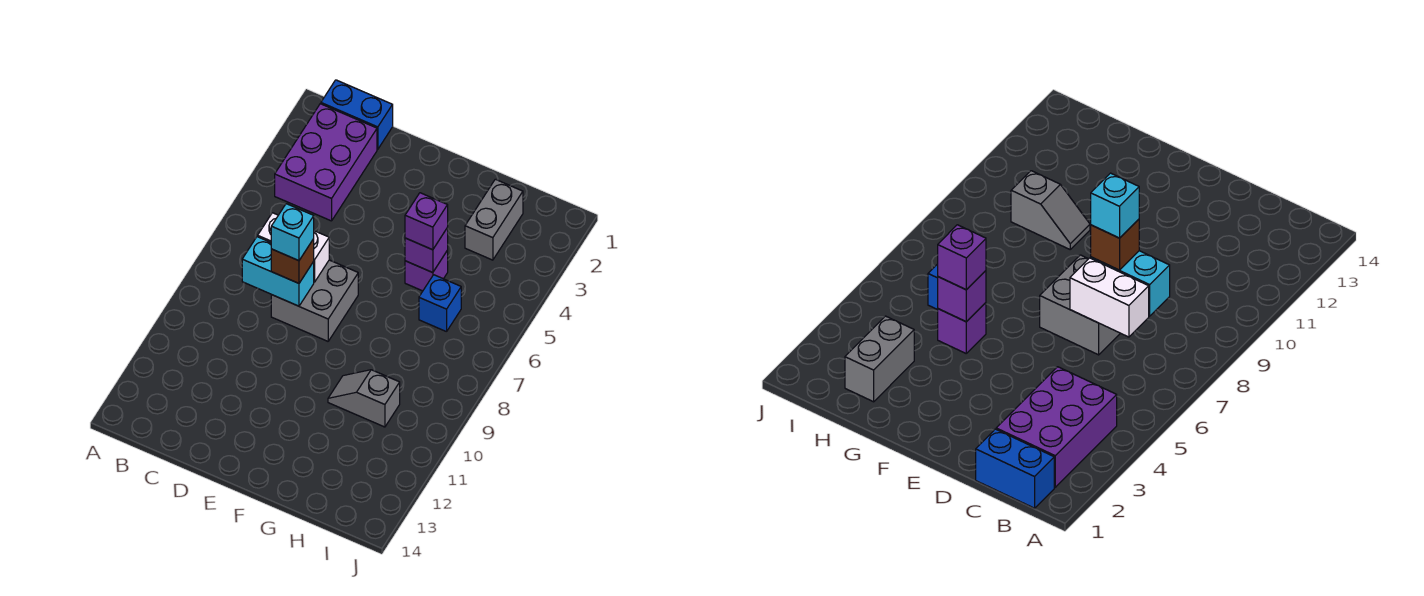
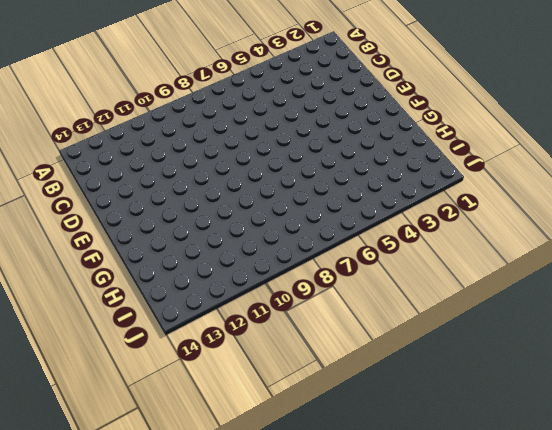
none -> blue brick B1:C1 level 1
none -> purple brick B2:C4 level 1
none -> grey brick D7:E8 level 1

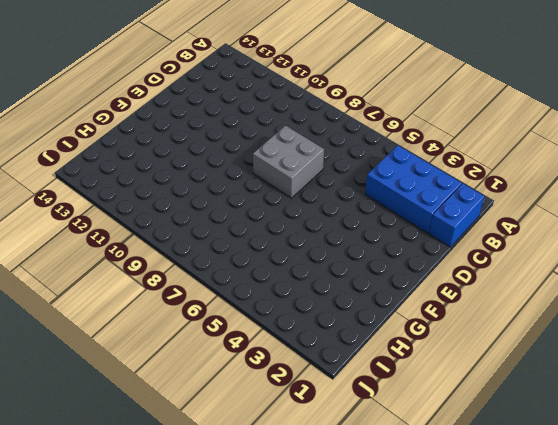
blue brick B2:C4 level 1 -> purple brick B2:C4 level 1
none -> purple brick G5 level 1
none -> grey slope G10:H10 level 1 top H
none -> grey brick H2:H3 level 1

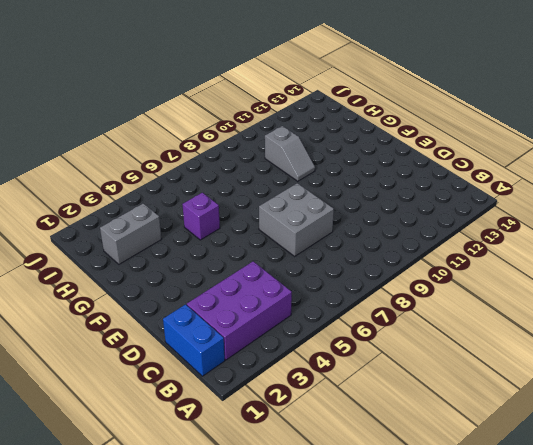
none -> blue brick H6 level 1
none -> white brick C7:D7 level 2
none -> cyan brick C8:D8 level 2

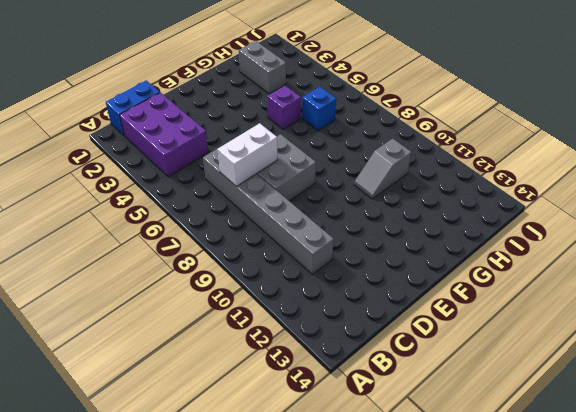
grey brick C6:C11 level 1 -> none
none -> cyan brick C8:D8 level 2
none -> purple brick G5 level 2
none -> brown brick D8 level 3

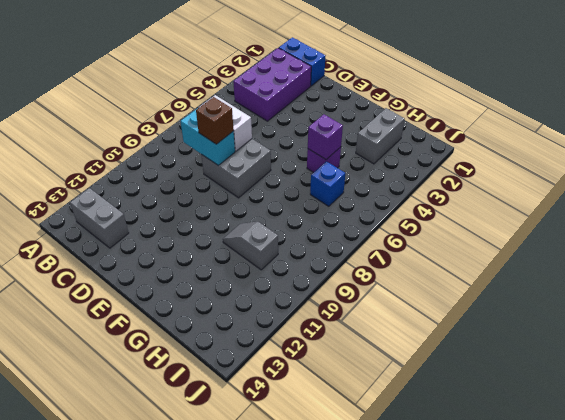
grey brick B13:C13 level 1 -> none
none -> purple brick G5 level 3
none -> cyan brick D8 level 4

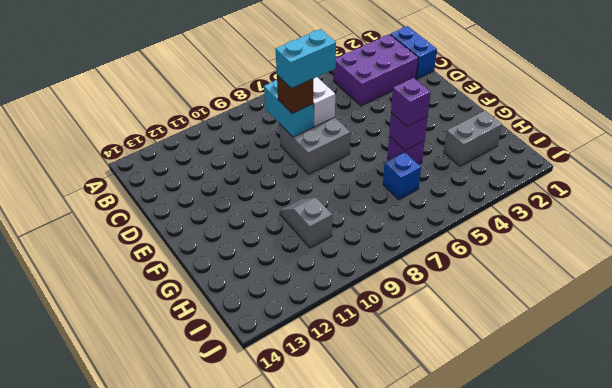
cyan brick D7:D8 level 4 -> cyan brick D8 level 4

